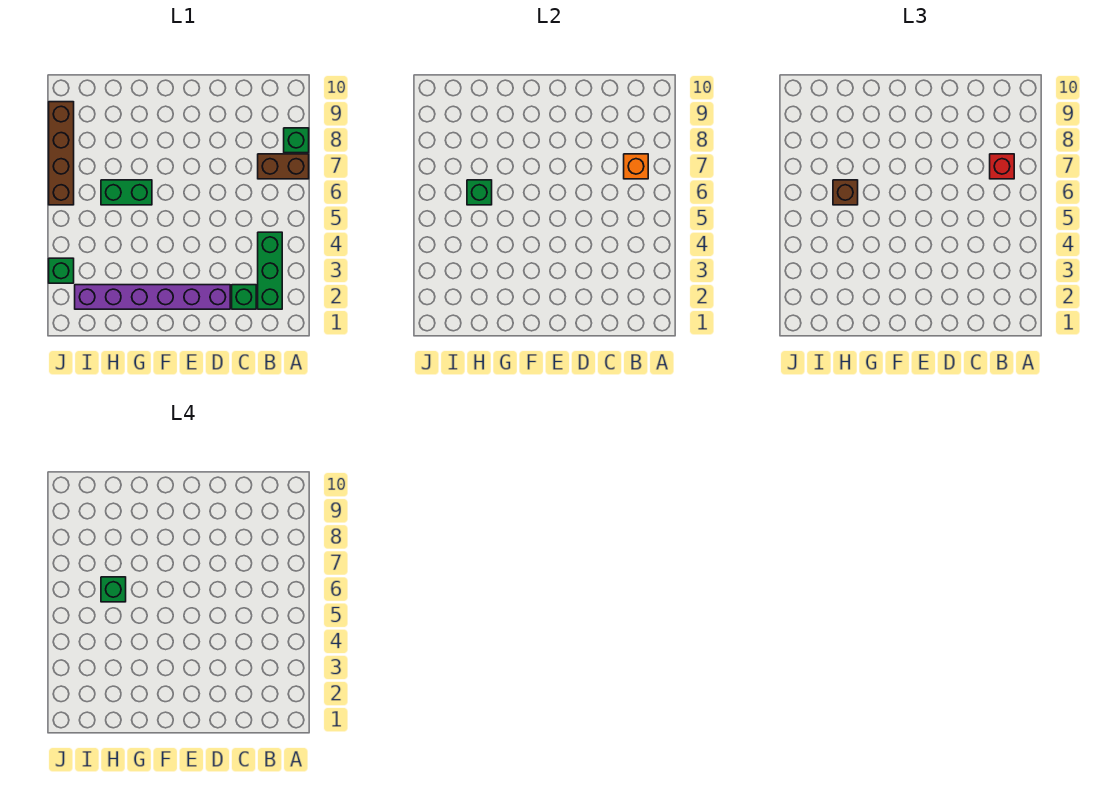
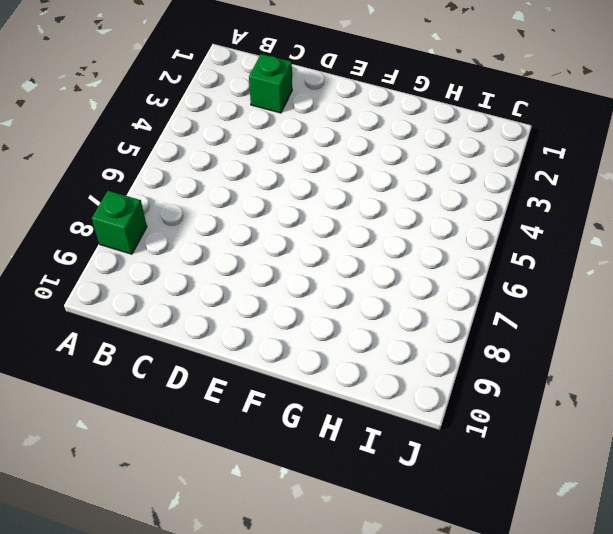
none -> brown brick A7:B7 level 1
none -> green brick B2:B4 level 1
none -> purple brick D2:I2 level 1

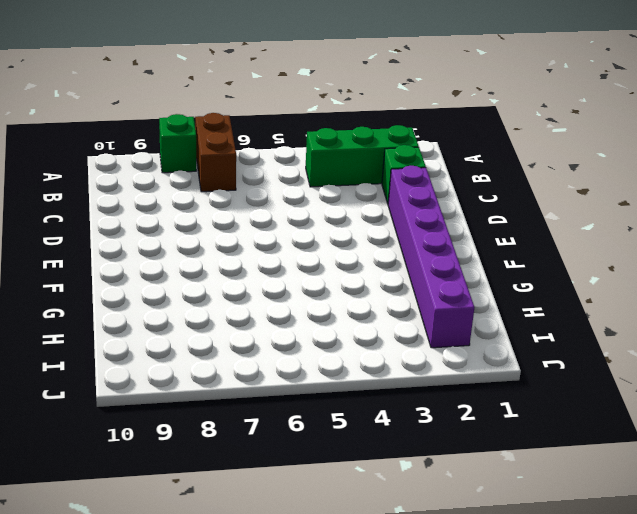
none -> green brick G6:H6 level 1
none -> green brick J3 level 1
none -> brown brick J6:J9 level 1

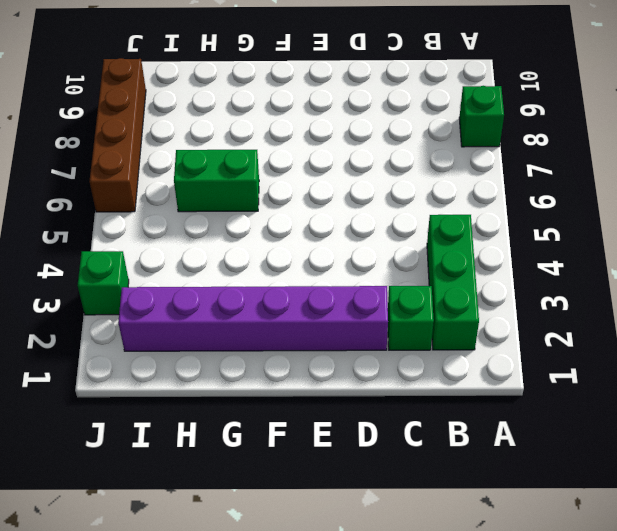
none -> brown brick A7:B7 level 1
none -> orange brick B7 level 2
none -> green brick H6 level 2

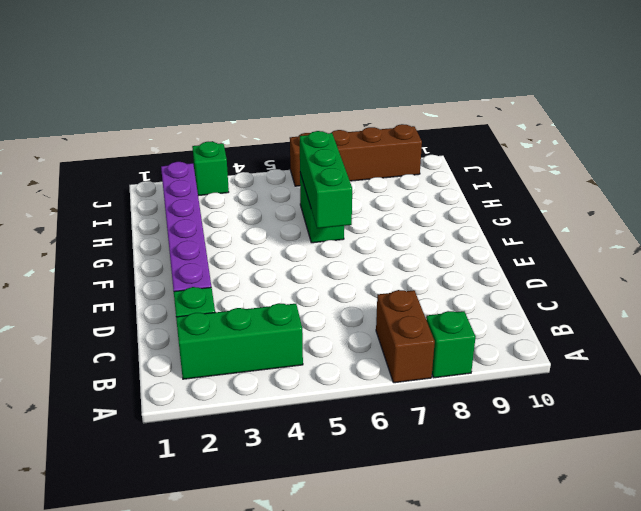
green brick F6:H6 level 2 -> green brick H6 level 2
none -> orange brick B7 level 2
none -> red brick B7 level 3
none -> brown brick H6 level 3

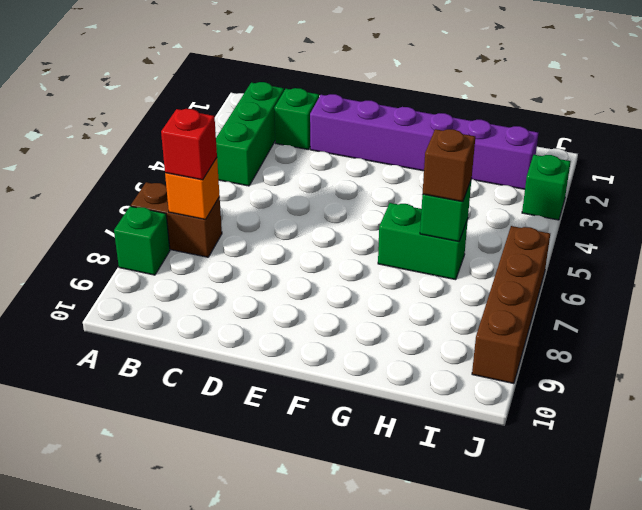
none -> green brick H6 level 4

